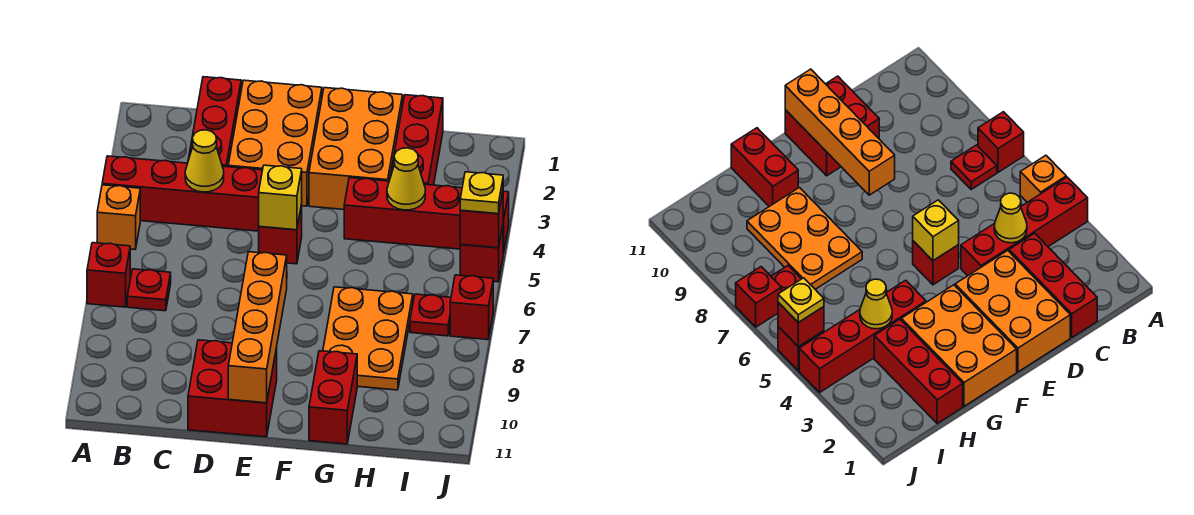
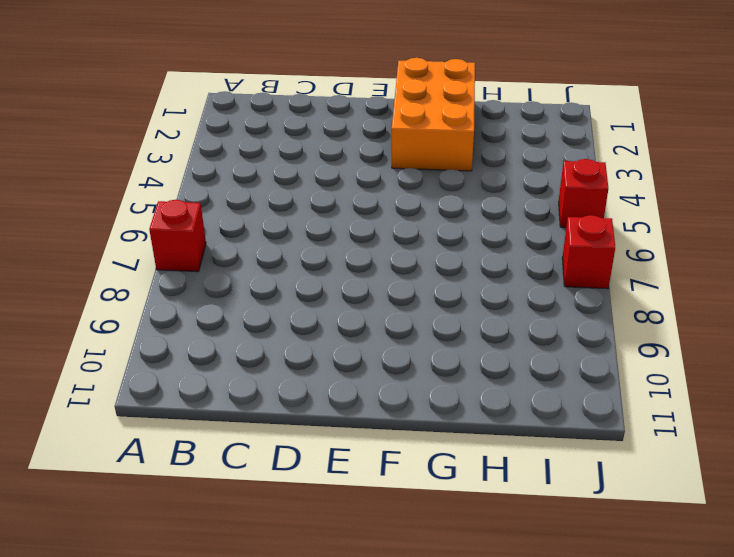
none -> red brick A4:D4 level 1
none -> orange brick A5 level 1
none -> red plate B7 level 1

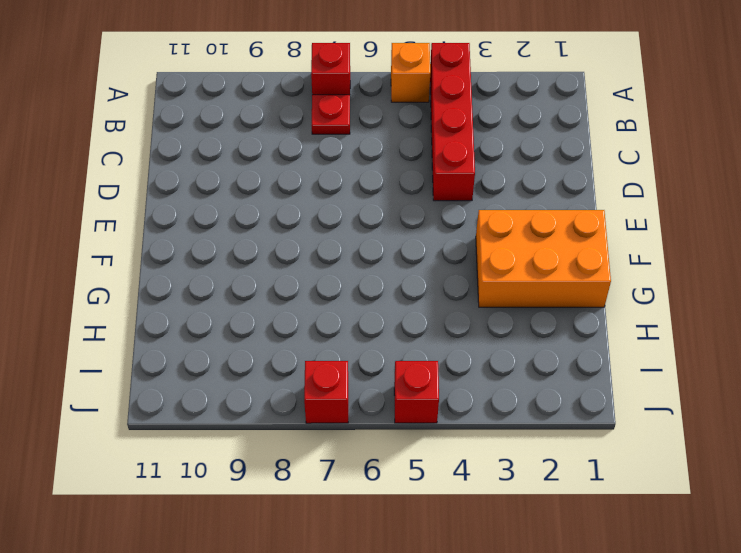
none -> red brick C1:C3 level 1
none -> orange brick D1:E3 level 1
none -> red brick D10:E11 level 1

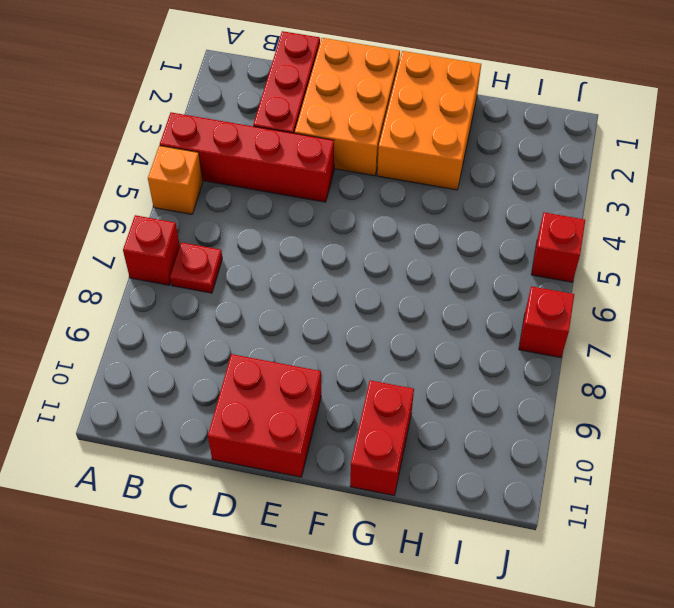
none -> red brick E5 level 1
none -> red brick G4:J4 level 1
none -> orange plate G7:H9 level 1

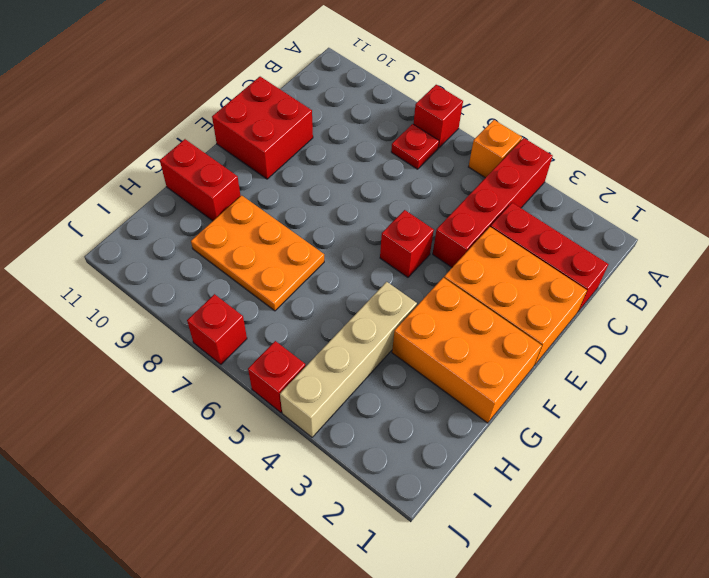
tan brick G4:J4 level 1 -> red brick G4:J4 level 1
none -> red brick H1:H3 level 1
none -> red plate I7 level 1
none -> yellow cone C4 level 2

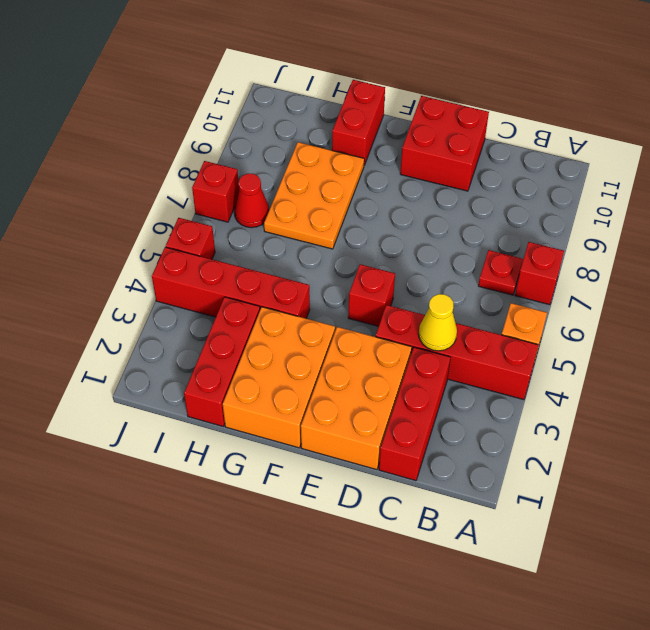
red cone I7 level 1 -> red plate I7 level 1
none -> yellow brick E5 level 2
none -> orange brick E8:E11 level 2
none -> yellow cone H4 level 2

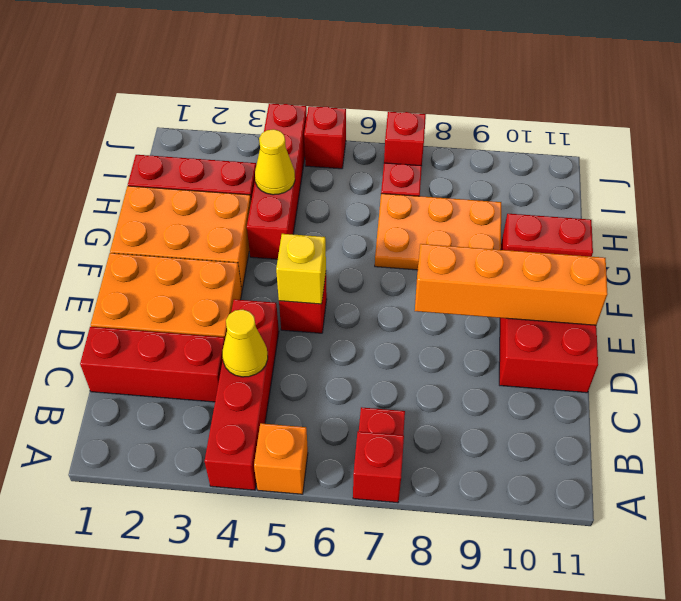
none -> red brick J5 level 2
none -> yellow plate J5 level 3

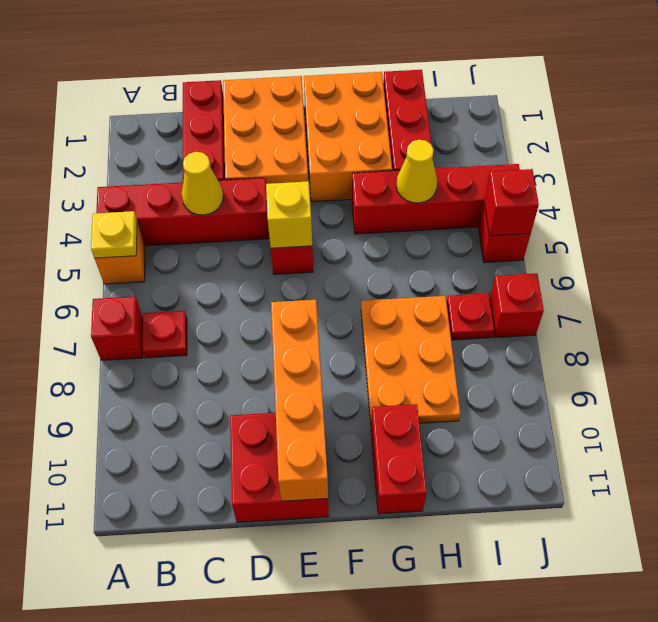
yellow plate A5 level 2 -> yellow plate J5 level 3

